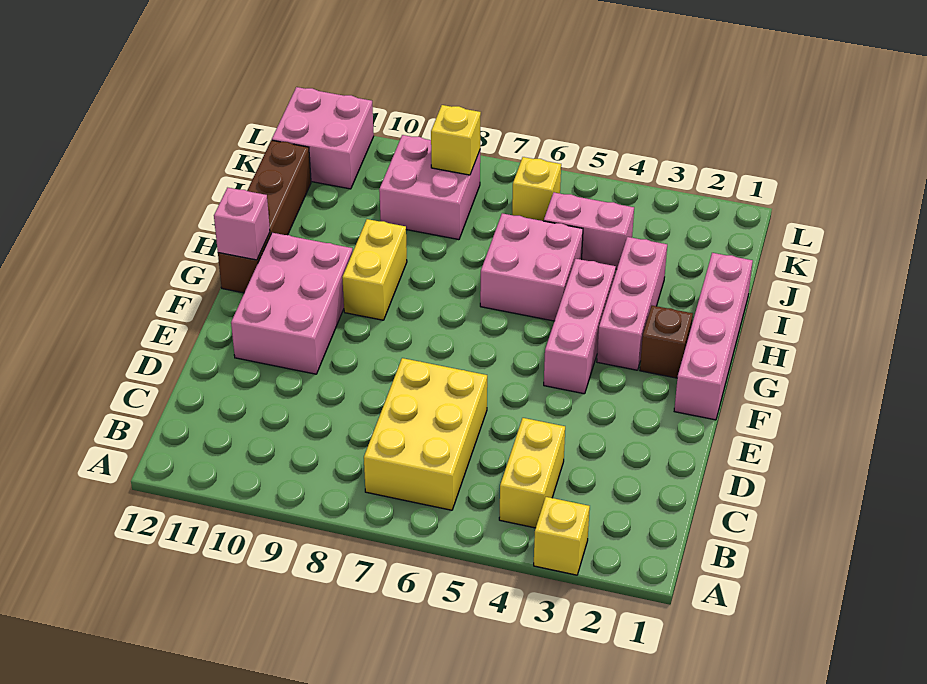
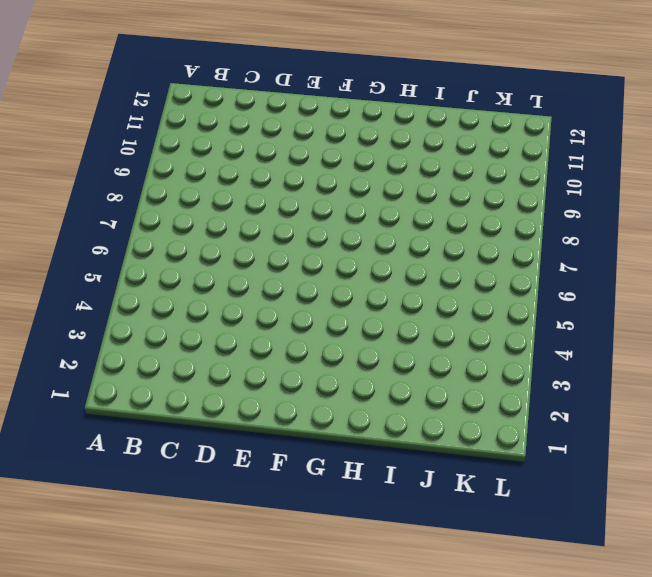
none -> yellow brick A3 level 1
none -> yellow brick B4:C4 level 1
none -> yellow brick B6:D7 level 1

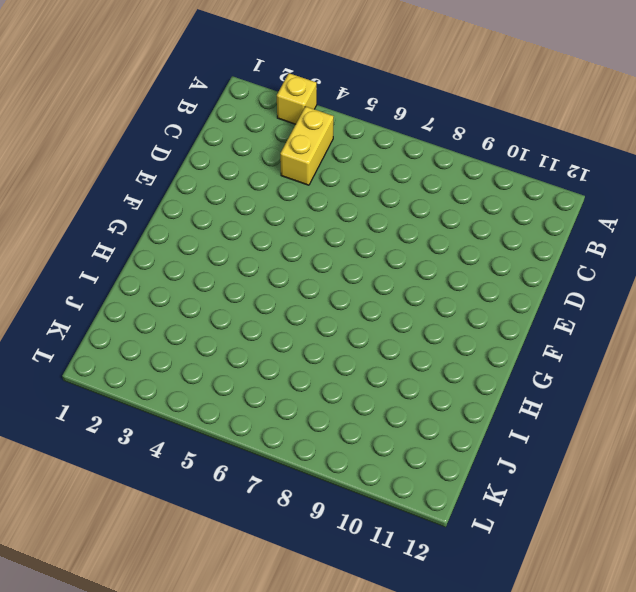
none -> yellow brick B6:D7 level 1
none -> pink brick E10:G11 level 1
none -> pink brick F1:I1 level 1

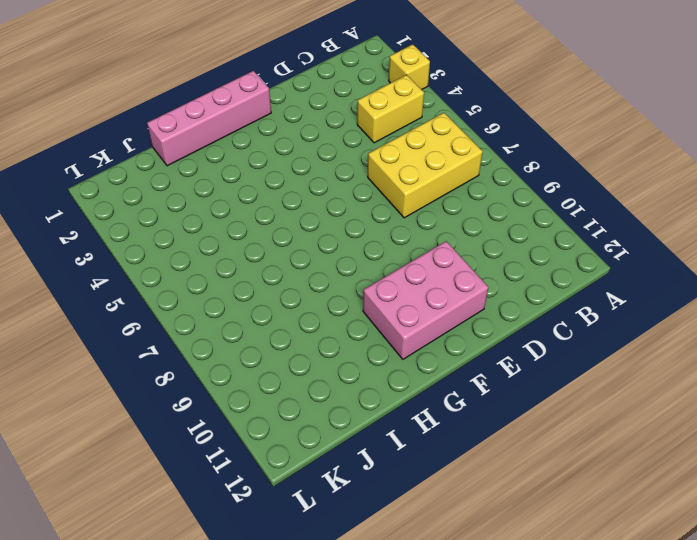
none -> pink brick F4:H4 level 1
none -> brown brick G2 level 1
none -> pink brick G3:I3 level 1

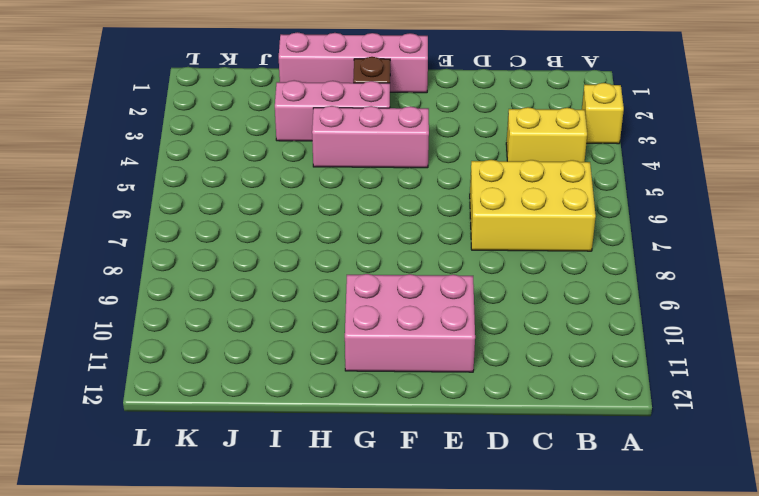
none -> yellow brick G9:H9 level 1
none -> brown brick G12:J12 level 1
none -> pink brick H5:I6 level 1

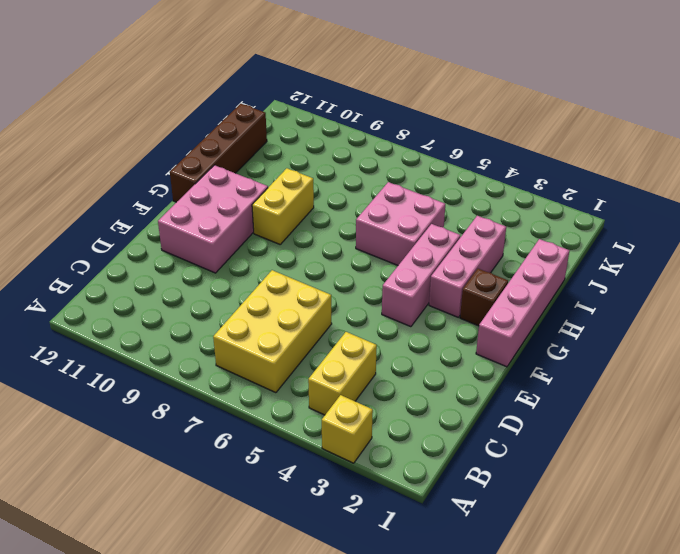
none -> pink brick J4:J5 level 1
none -> pink brick J8:K9 level 1
none -> yellow brick K6 level 1

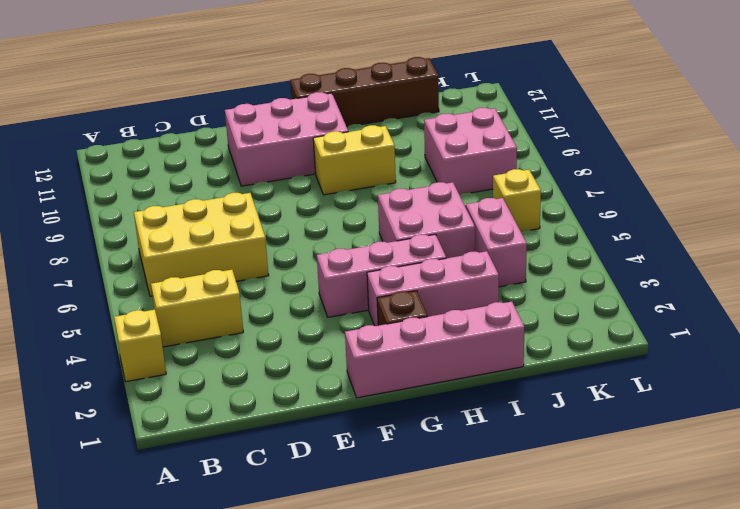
none -> pink brick K11:L12 level 1
none -> pink brick G12 level 2
none -> yellow brick K8 level 2

